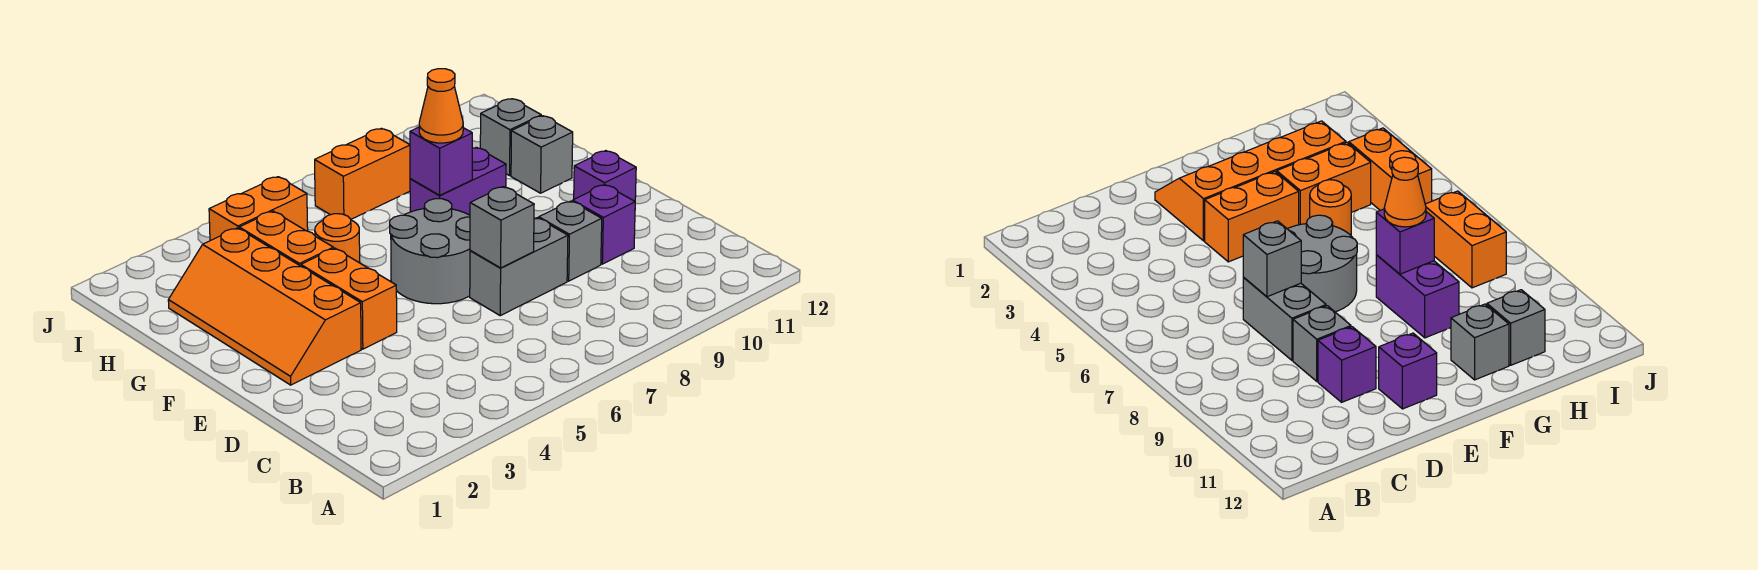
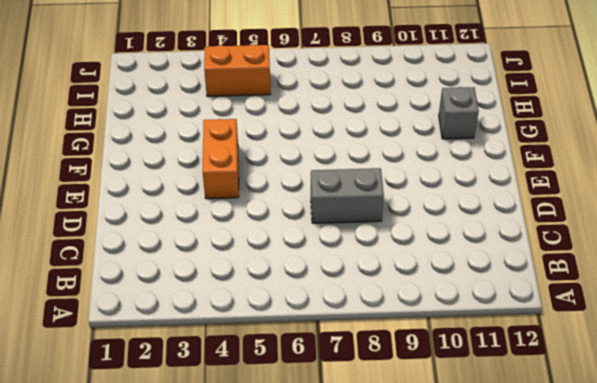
none -> grey brick D9 level 1
none -> purple brick D10 level 1
none -> orange slope E2:H3 level 1 top 3

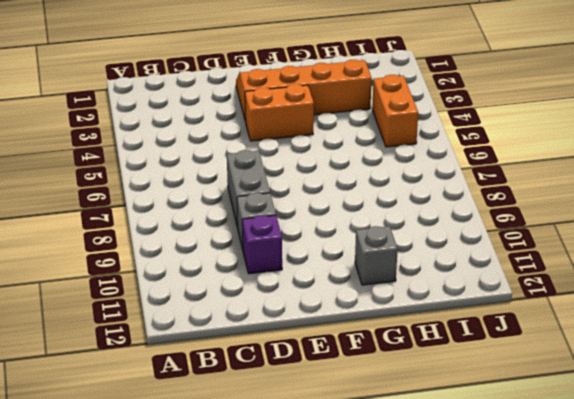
none -> grey round brick E6:F7 level 1
none -> purple brick E11 level 1
none -> orange brick G4:H4 level 1

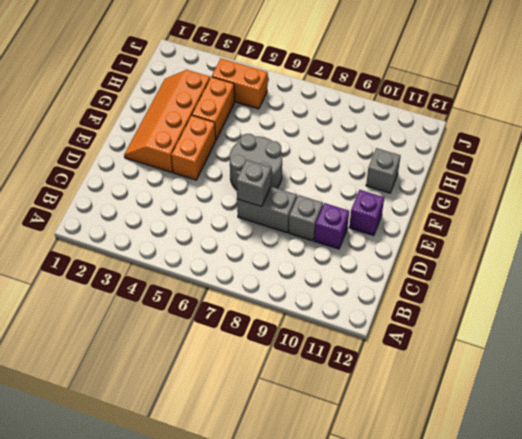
none -> orange round brick G5 level 1
none -> purple brick G8:G9 level 1
none -> grey brick H11 level 1

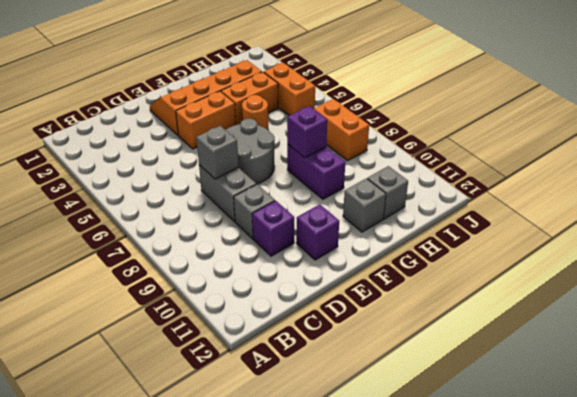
none -> orange cone G8 level 3

